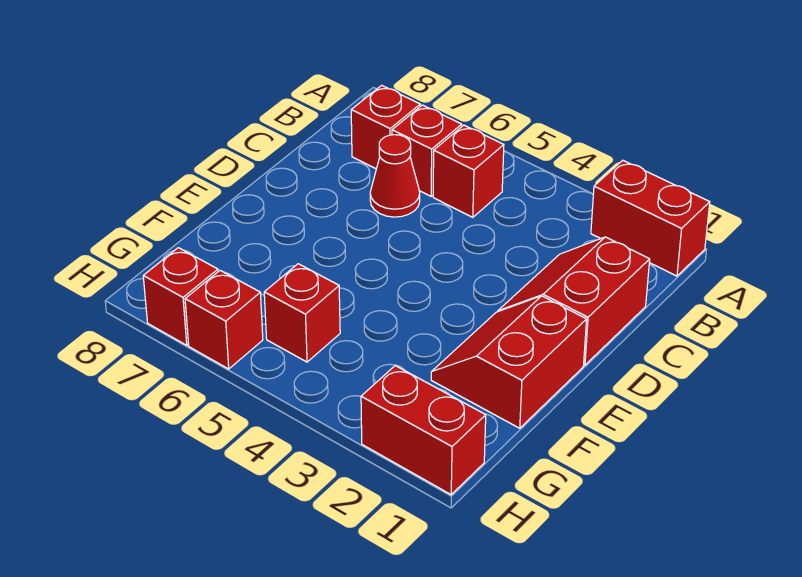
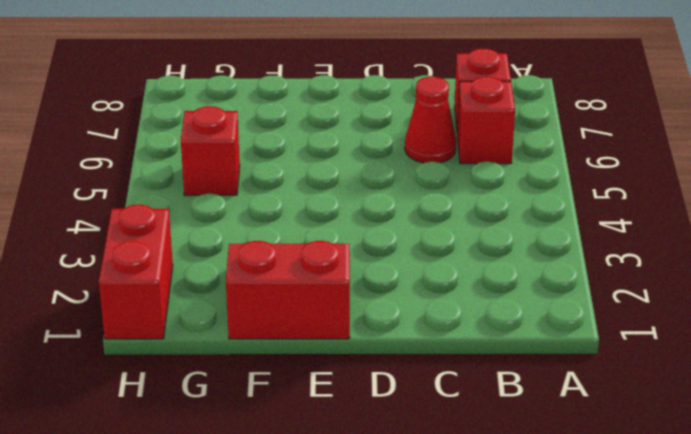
none -> red brick A1:A2 level 1
none -> red brick B5 level 1

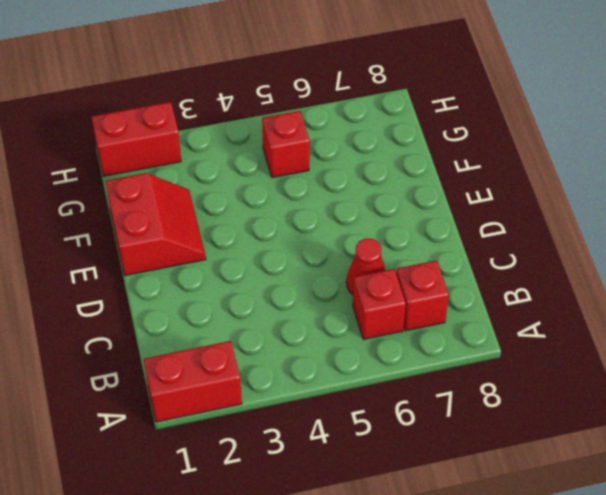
none -> red brick B5 level 1
none -> red slope C1:D2 level 1 top 1

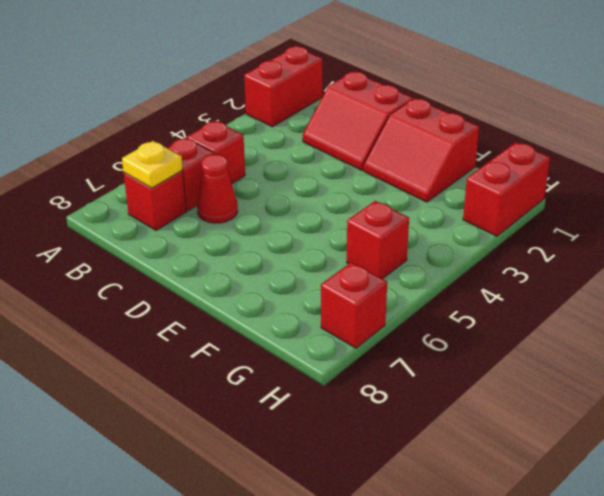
yellow plate B7 level 2 -> none
none -> red brick H6 level 1

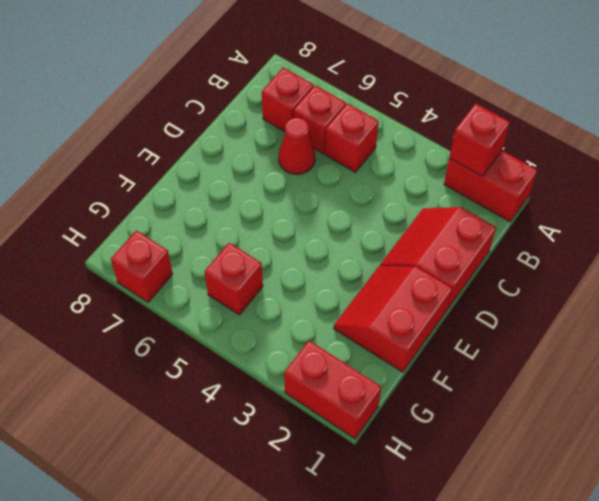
red brick A2 level 2 -> red brick H6 level 1

